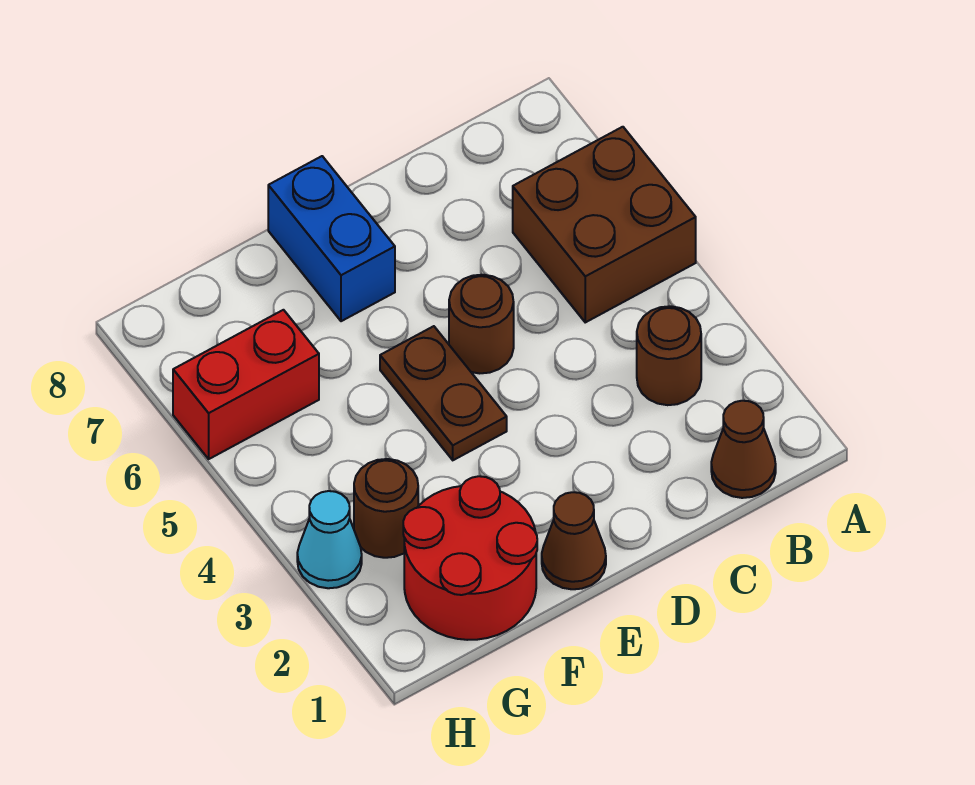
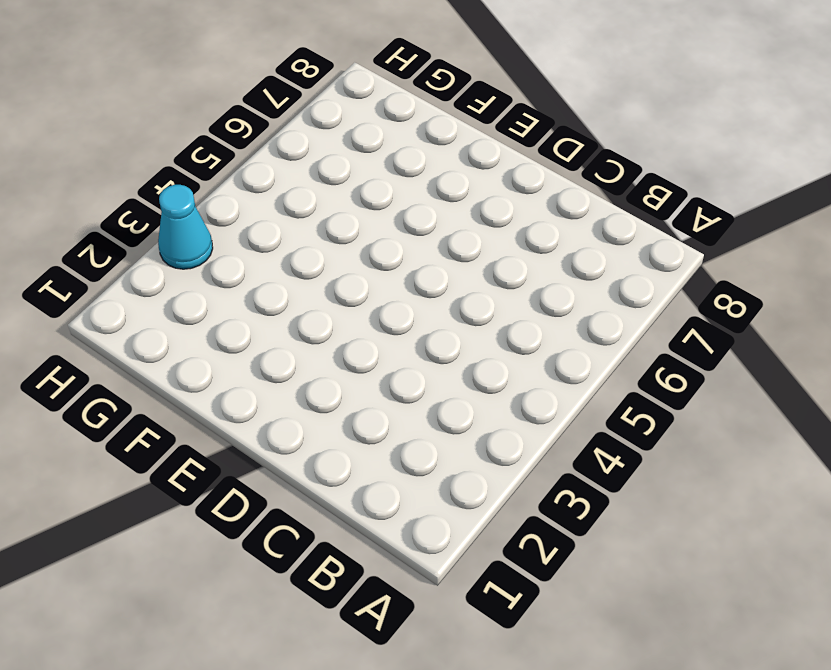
none -> brown brick A5:B6 level 1
none -> brown cone B1 level 1

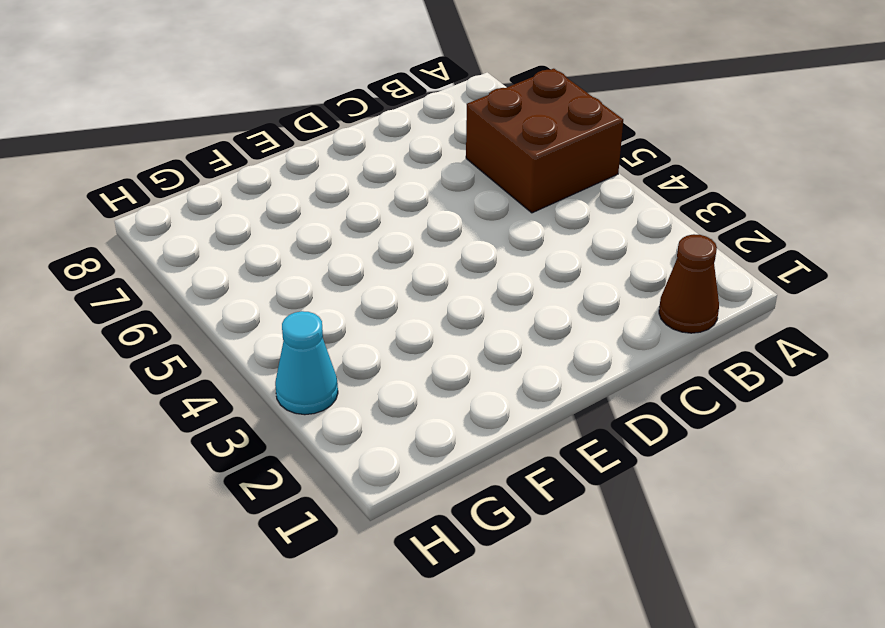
none -> brown round brick B3 level 1
none -> brown round brick D5 level 1

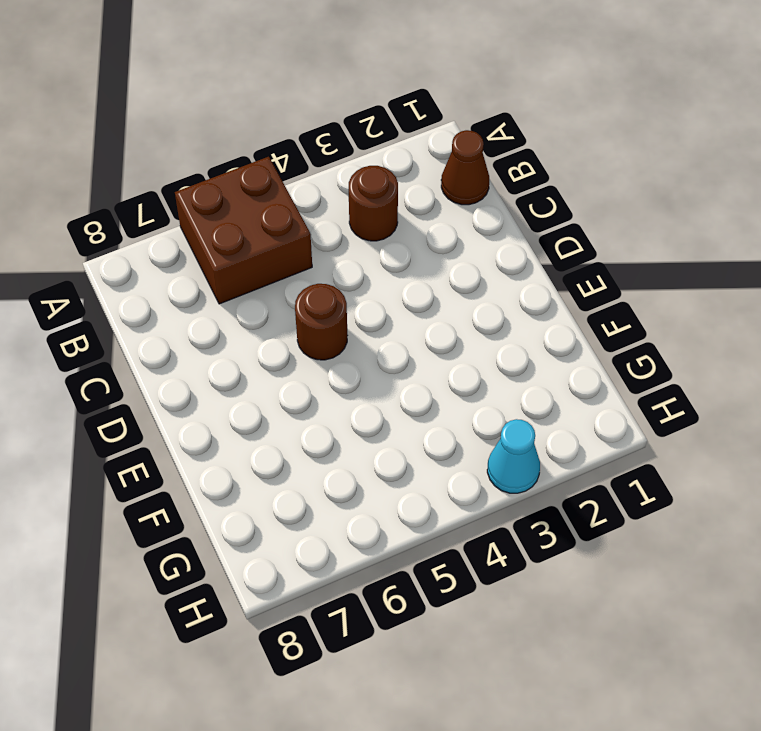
none -> brown cone E1 level 1
none -> brown plate E4:E5 level 1

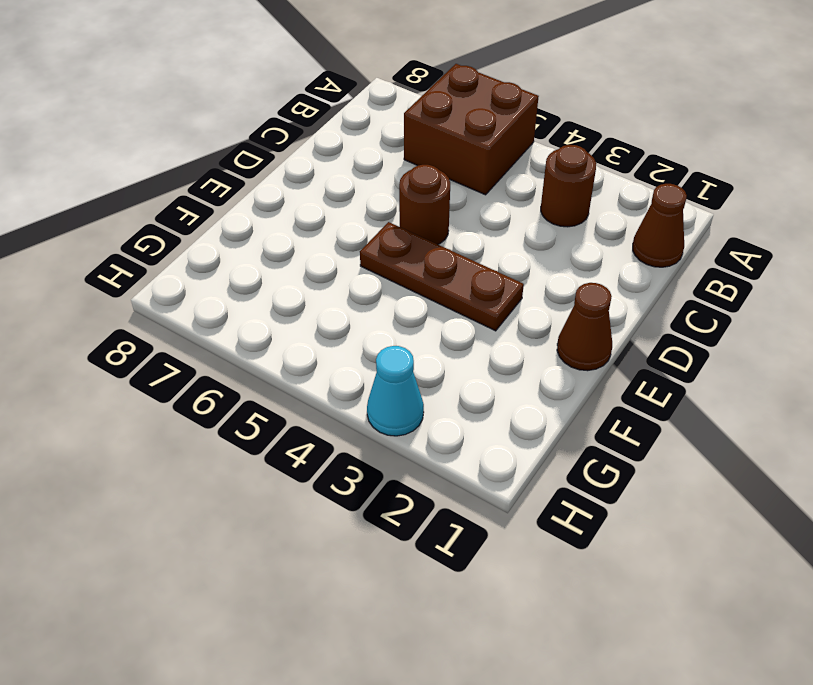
brown plate E3:E5 level 1 -> brown plate E4:E5 level 1
none -> blue brick E7:E8 level 1
none -> red round brick F1:G2 level 1

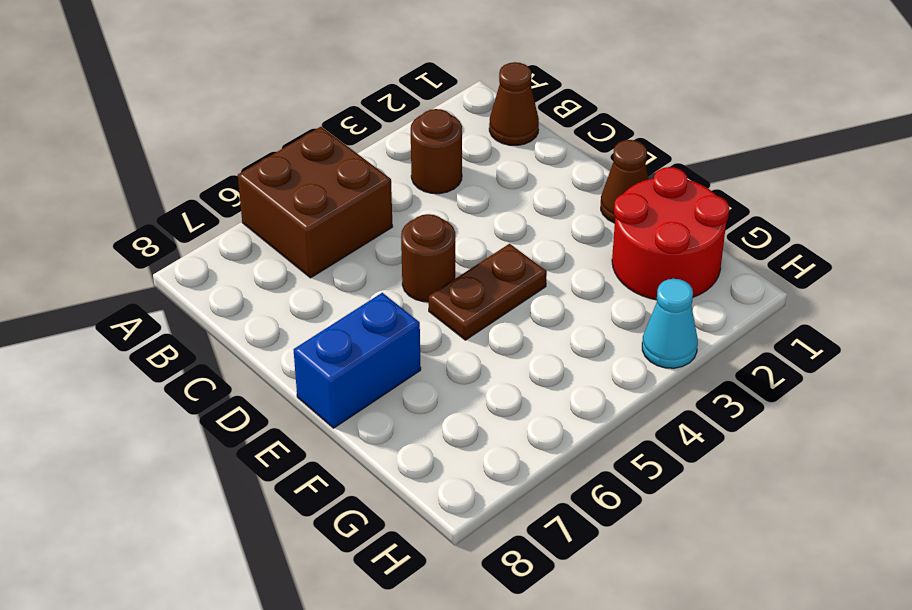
none -> brown round brick G3 level 1
none -> red brick G6:H6 level 1

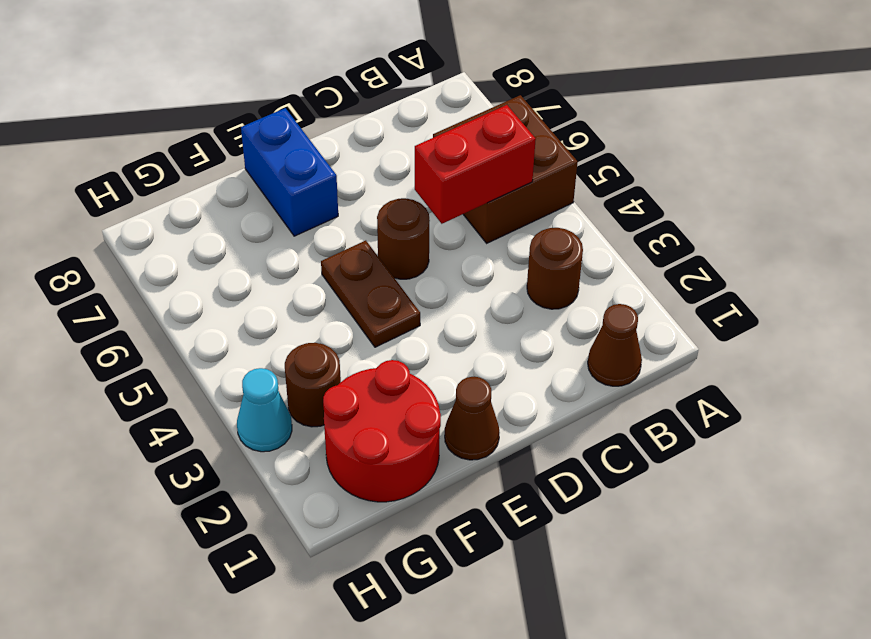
red brick B5:C5 level 2 -> red brick G6:H6 level 1

